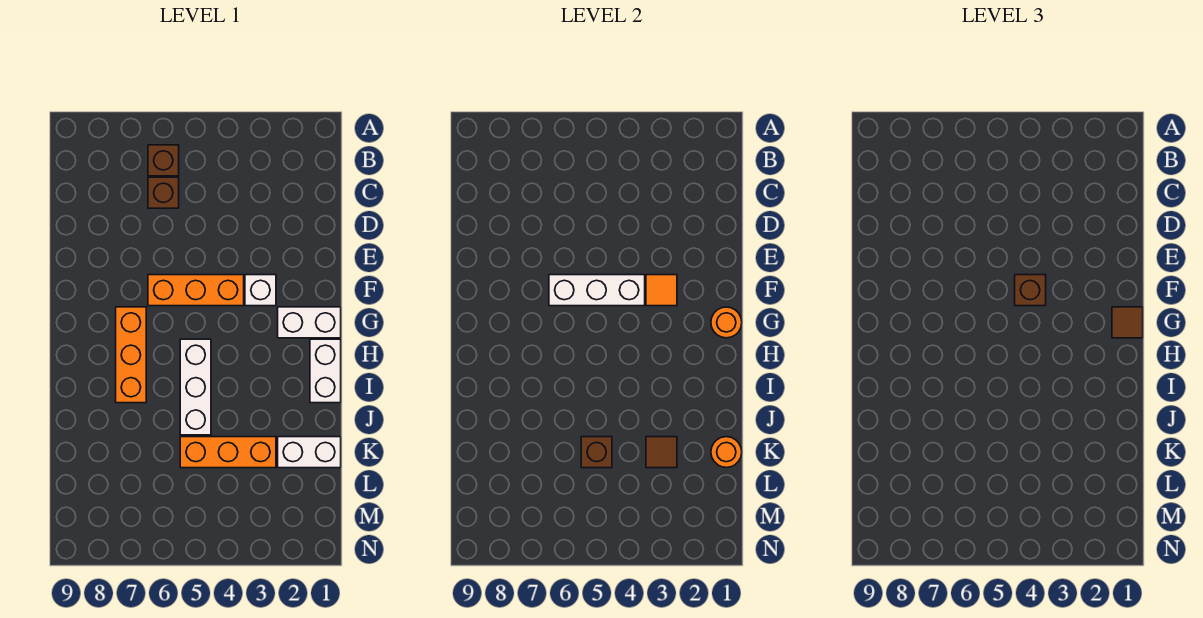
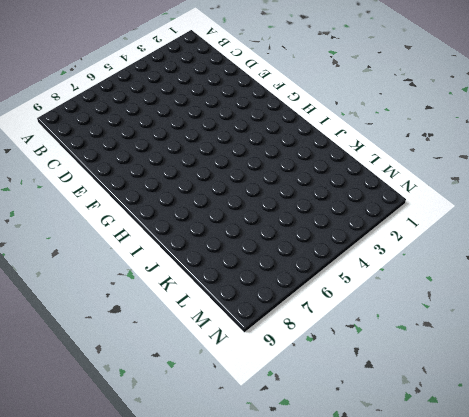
none -> brown brick B6 level 1
none -> brown brick C6 level 1
none -> white brick F3 level 1

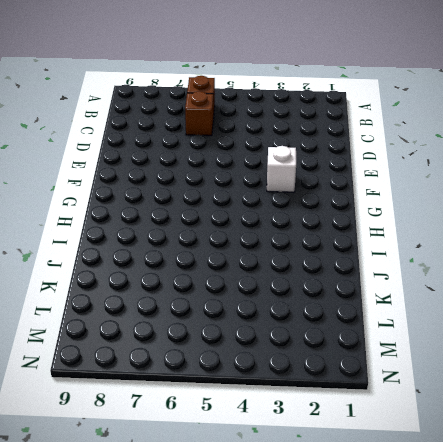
none -> orange brick F4:F6 level 1
none -> white brick G1:G2 level 1
none -> orange brick G7:I7 level 1

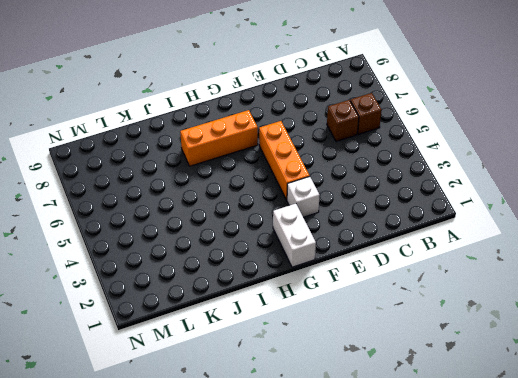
none -> white brick H1:I1 level 1
none -> white brick H5:J5 level 1
none -> white brick K1:K2 level 1

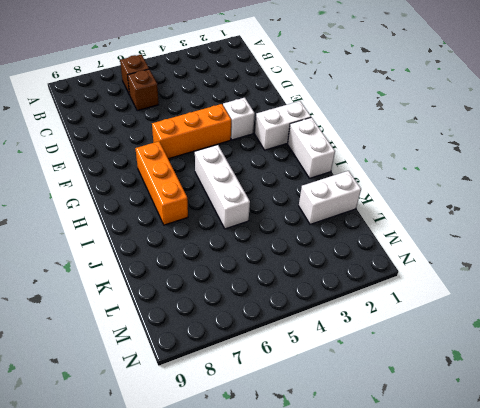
none -> orange brick K3:K5 level 1
none -> orange tile F3 level 2
none -> white brick F4:F6 level 2

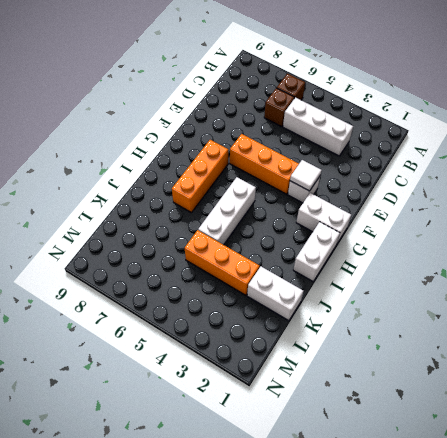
white brick C3:C5 level 1 -> white brick F4:F6 level 2
white tile F3 level 2 -> orange tile F3 level 2
none -> orange round brick G1 level 2
none -> orange round brick K1 level 2
none -> brown tile K3 level 2

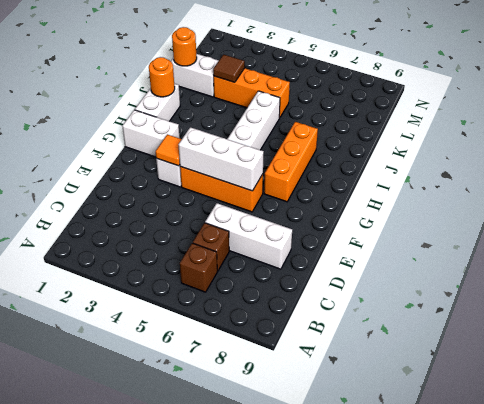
white brick D6:D8 level 1 -> none
orange round brick I1 level 2 -> orange round brick G1 level 2
none -> brown brick K5 level 2
none -> brown brick F4 level 3
none -> brown tile G1 level 3

